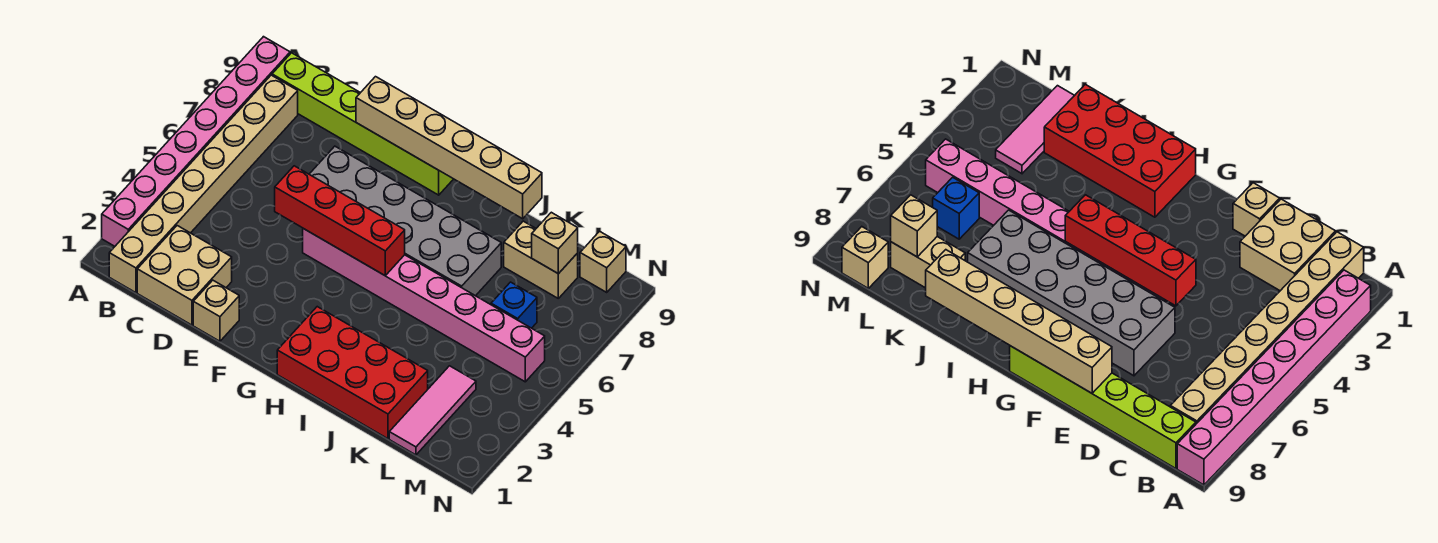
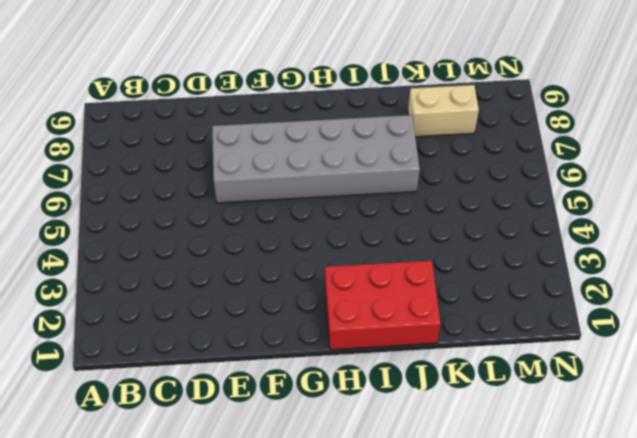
red brick H1:J2 level 1 -> red brick H1:K2 level 1
none -> pink brick A2:A9 level 1
none -> tan brick B1:B8 level 1
none -> lime brick B9:G9 level 1

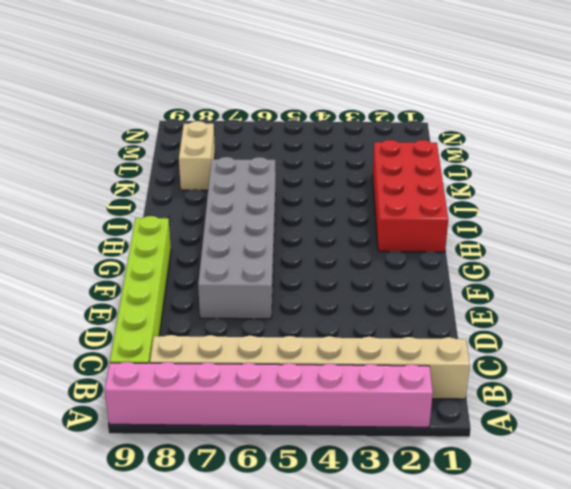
none -> tan brick C1:D2 level 1
none -> tan brick E1 level 1
none -> pink brick F5:M5 level 1

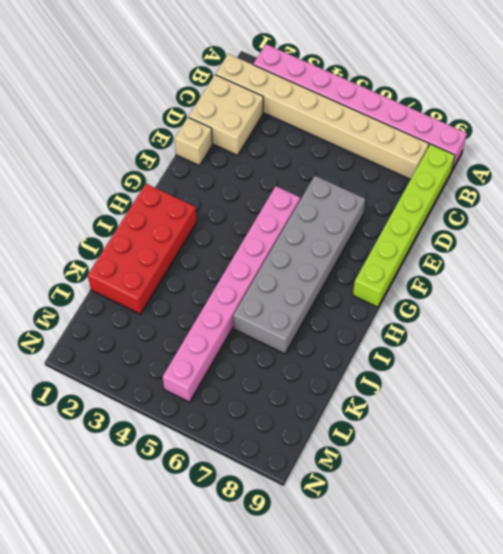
none -> tan brick K8:L8 level 1
none -> pink tile L1:L3 level 1
none -> blue brick L6 level 1

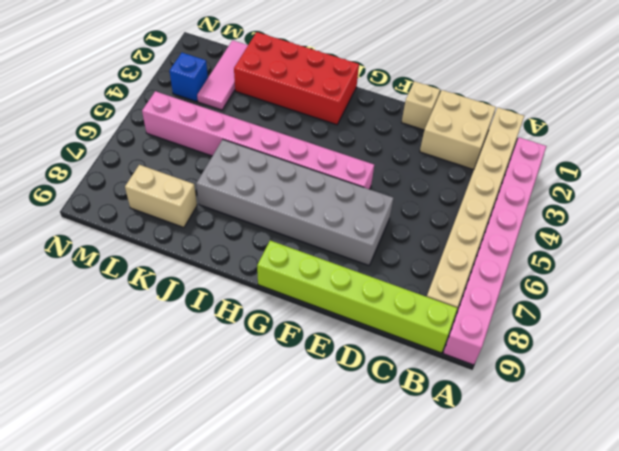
blue brick M3 level 1 -> blue brick L6 level 1
none -> tan brick M9 level 1
none -> red brick E5:H5 level 2
none -> tan brick E9:J9 level 2

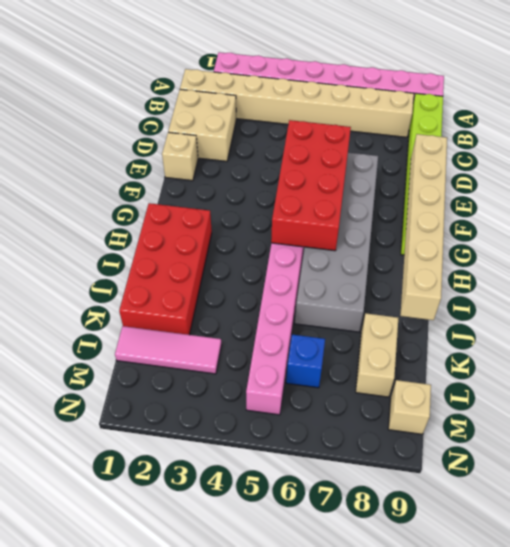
red brick E5:H6 level 2 -> red brick E5:H5 level 2
none -> tan brick L8 level 2

